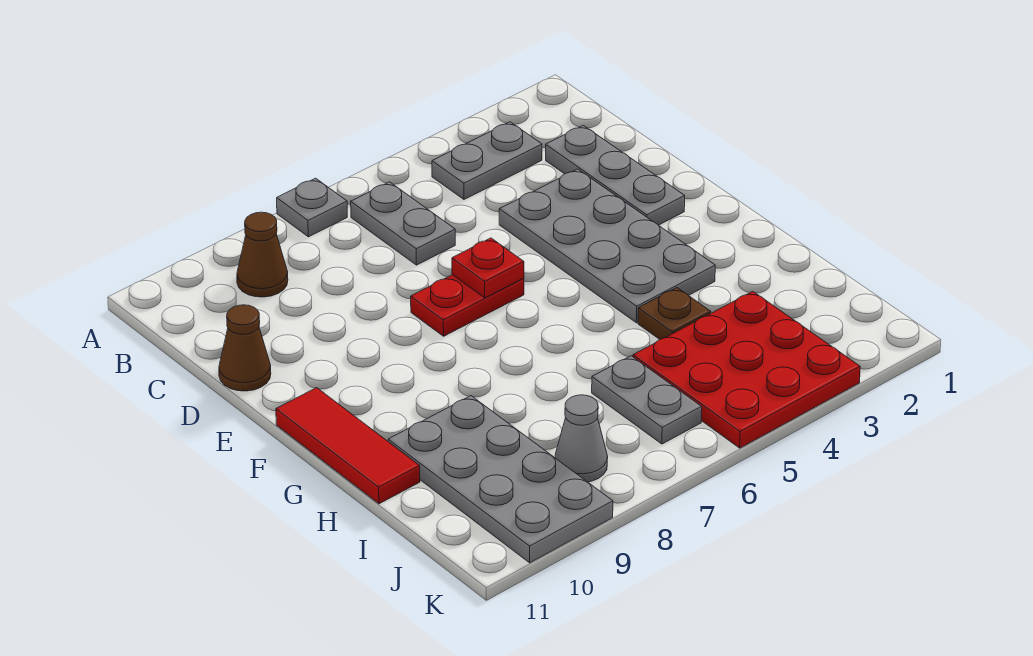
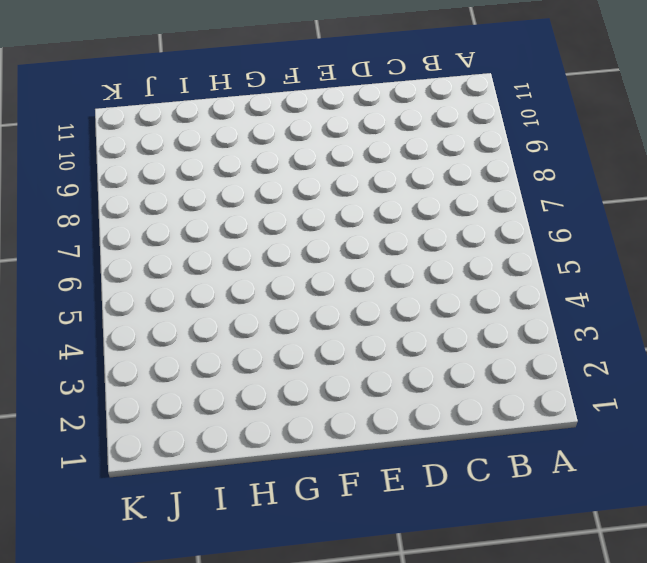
none -> grey plate A7 level 1
none -> grey plate B3:B4 level 1
none -> grey plate B6:C6 level 1

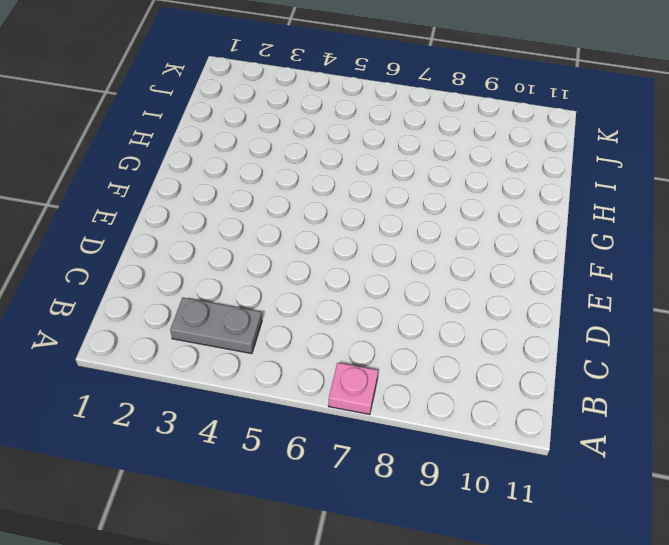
pink plate A7 level 1 -> grey plate A7 level 1
none -> grey plate B6:C6 level 1
none -> brown cone B9 level 1
none -> grey plate C2:E2 level 1

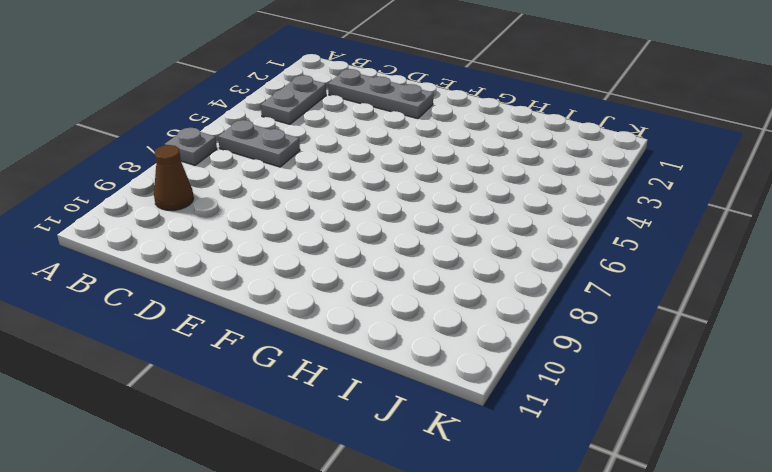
none -> grey plate D3:G4 level 1
none -> brown cone D11 level 1
none -> red plate E6:E7 level 1

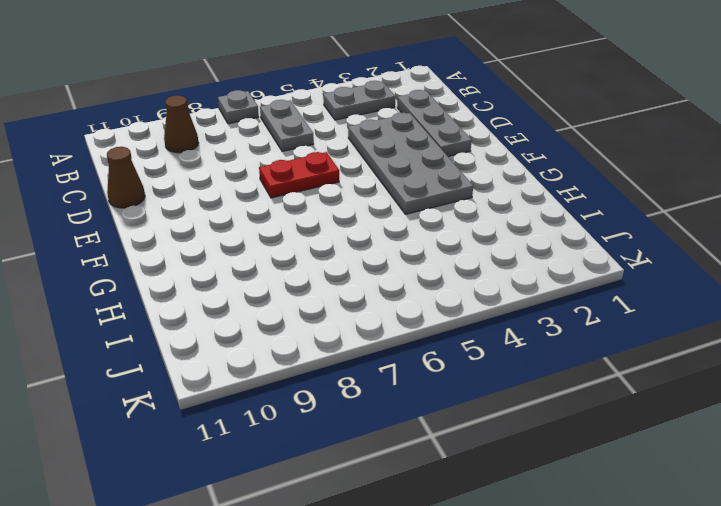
none -> red tile F11:H11 level 1
none -> brown plate H4 level 1
none -> grey plate H9:K10 level 1

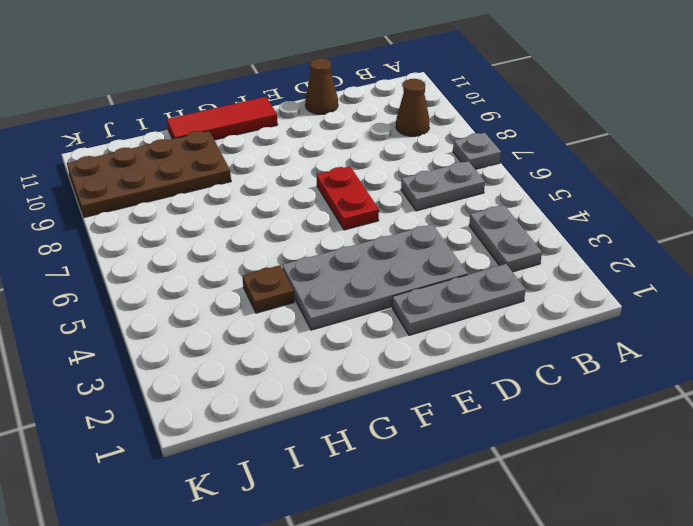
brown plate H9:K10 level 1 -> grey plate H9:K10 level 1
none -> red plate I3:K5 level 1
none -> grey plate I6:J6 level 1
none -> grey cone J8 level 1

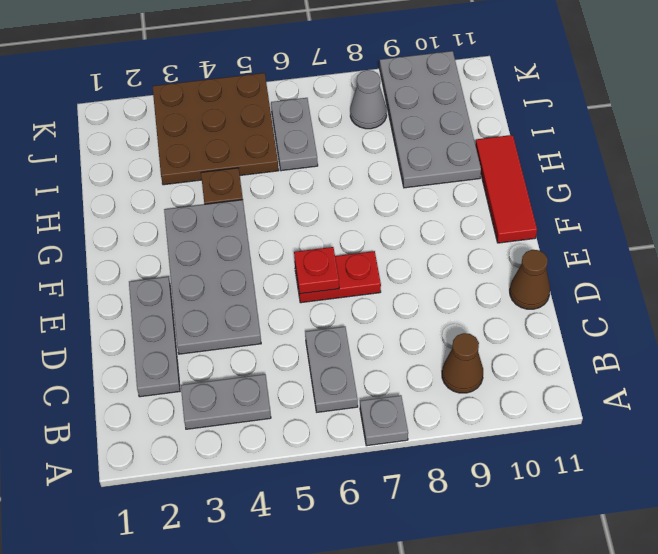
brown plate I3:K5 level 1 -> red plate I3:K5 level 1

